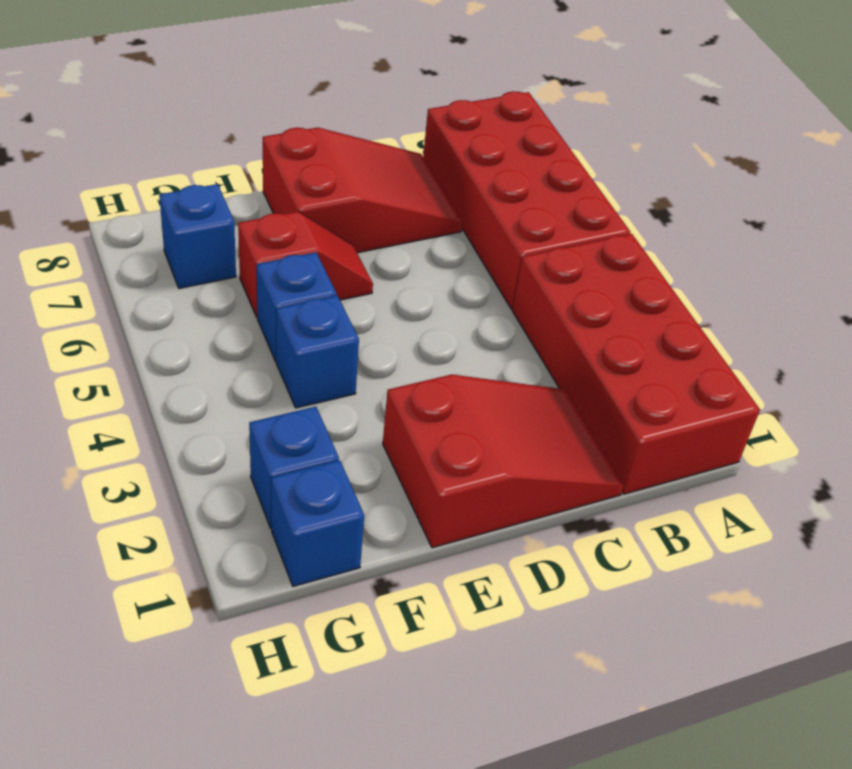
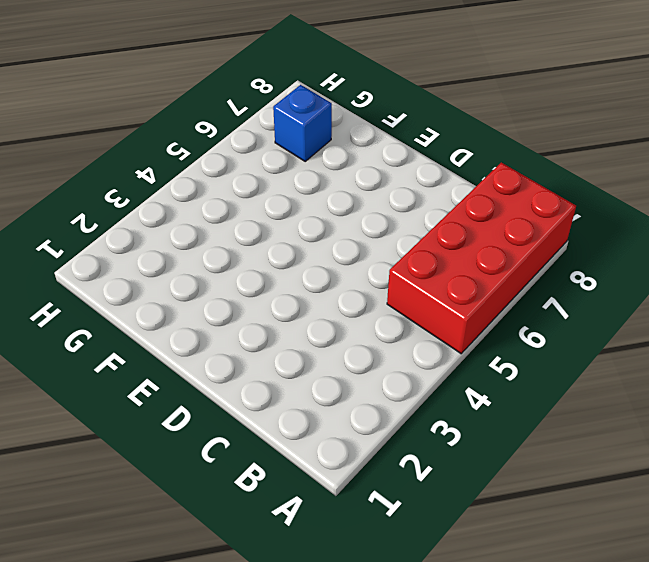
none -> red brick A1:B4 level 1
none -> red slope C1:E2 level 1 top E

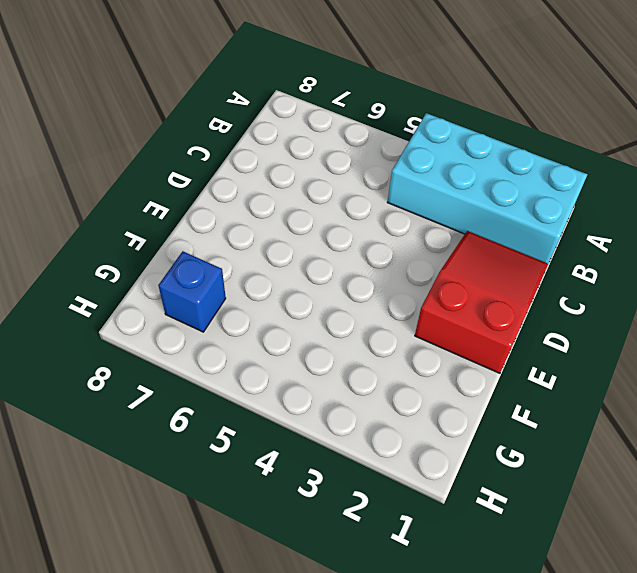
cyan brick A1:B4 level 1 -> red brick A1:B4 level 1
none -> red brick A5:B8 level 1
none -> red slope C7:E8 level 1 top E

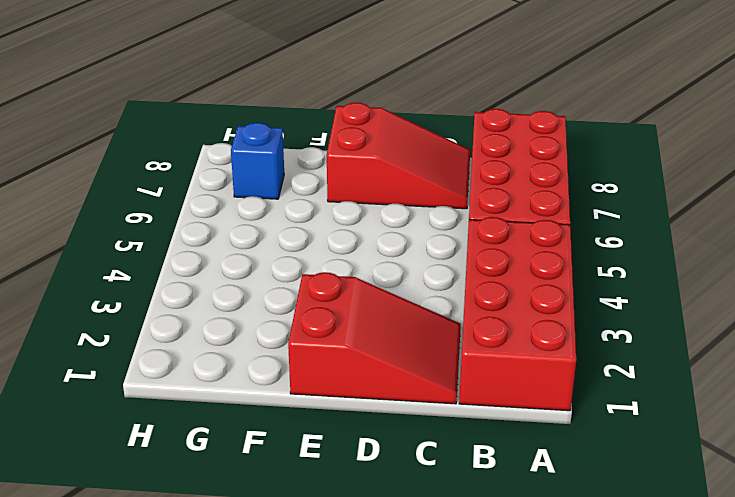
none -> red slope E6:F6 level 1 top F
none -> blue brick F4 level 1

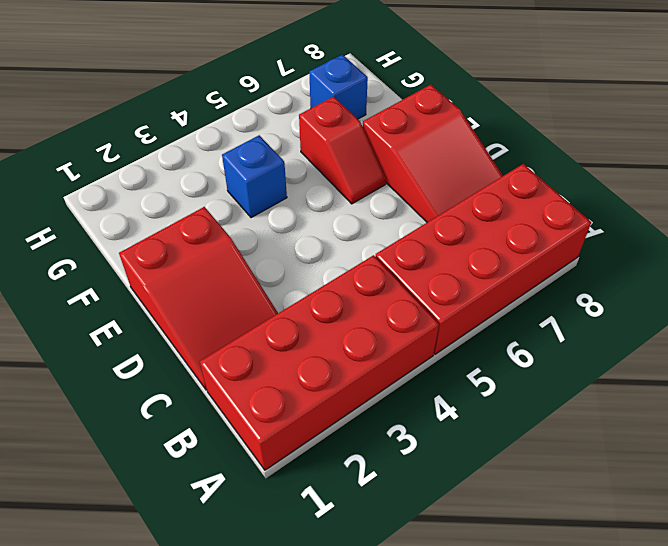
none -> blue brick F5 level 1
none -> blue brick G1 level 1

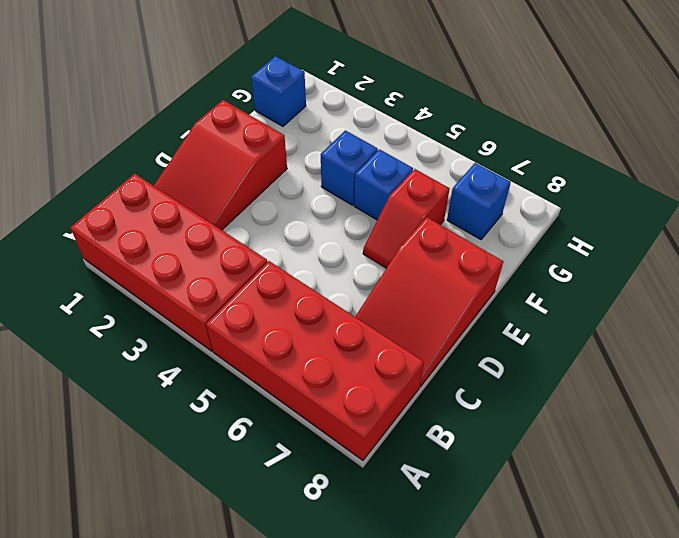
none -> blue brick G2 level 1

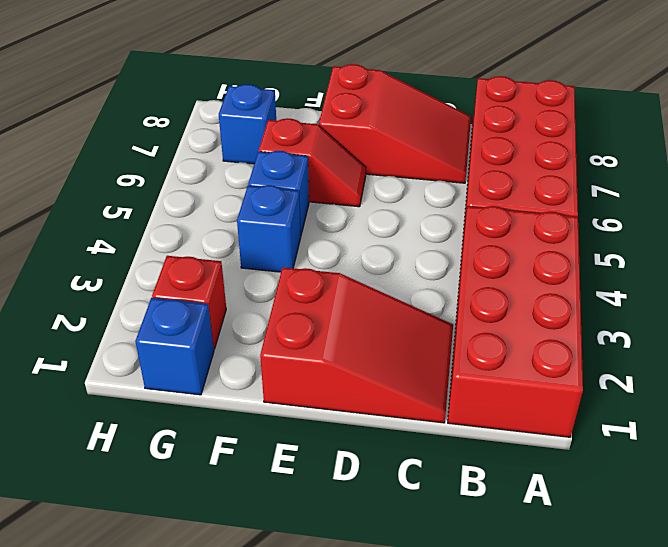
red brick G2 level 1 -> blue brick G2 level 1

